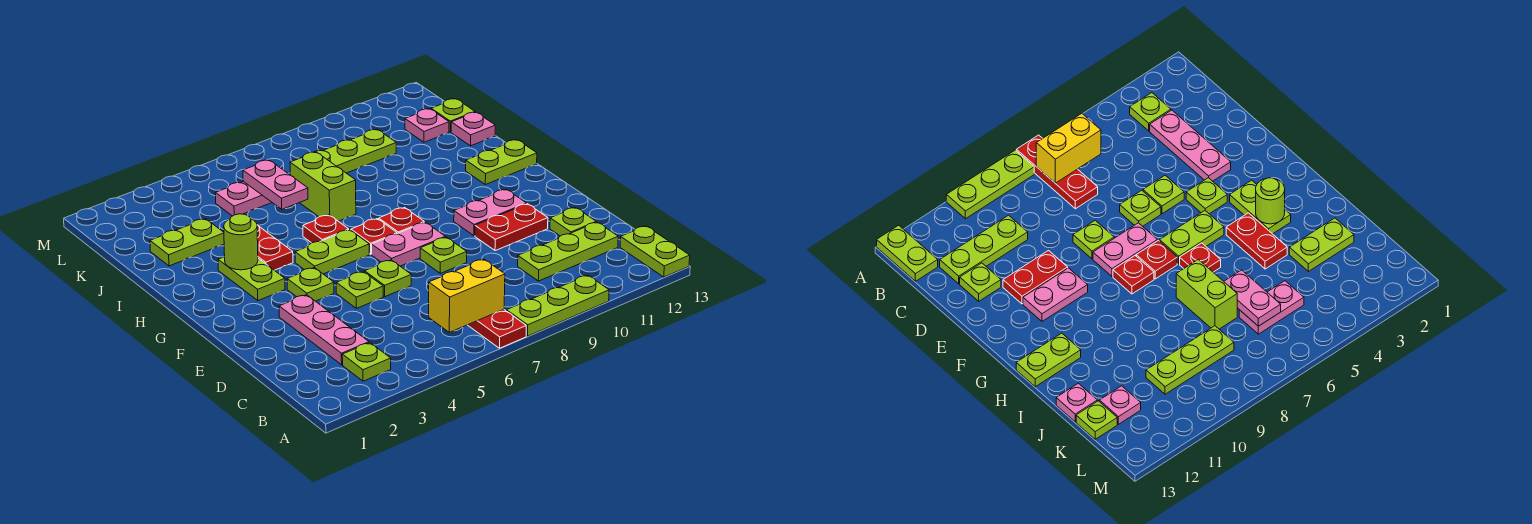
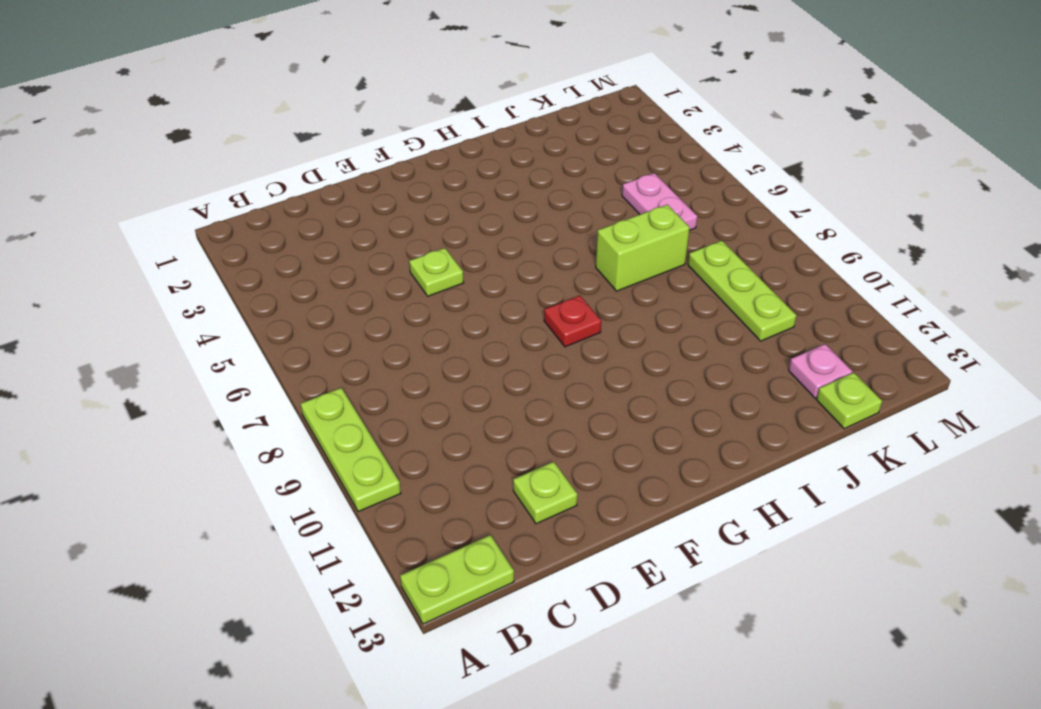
none -> red plate A7:C7 level 1
none -> lime plate B3 level 1
none -> pink plate C3:E3 level 1
none -> lime plate C10:C12 level 1

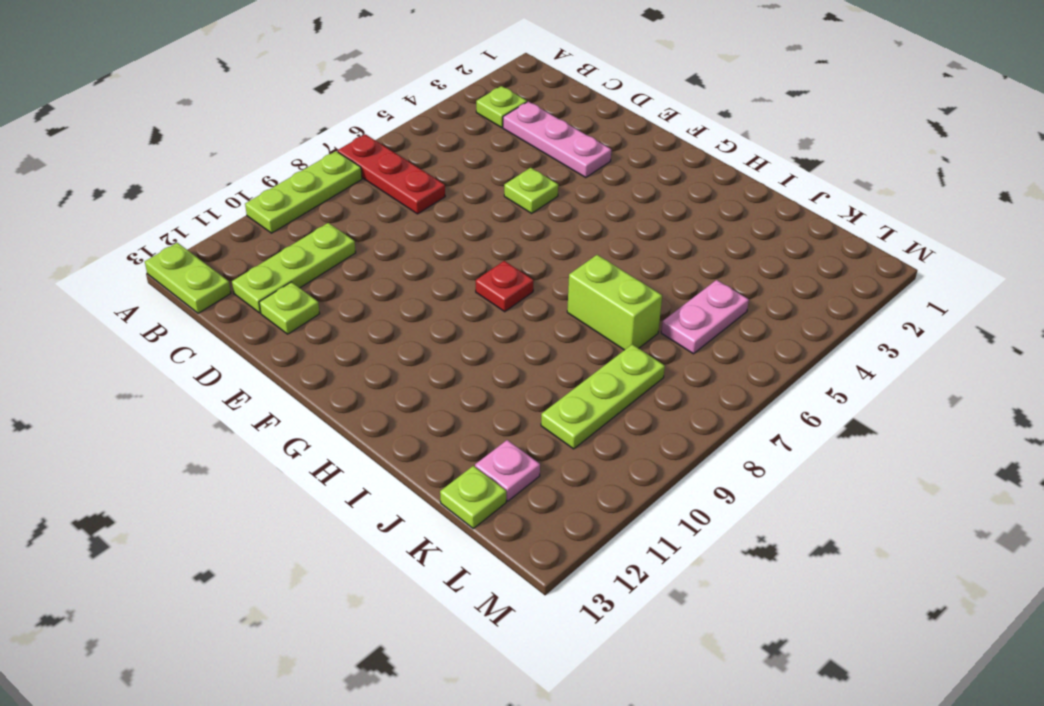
none -> lime plate E6 level 1
none -> lime plate E8 level 1
none -> red plate E10:E11 level 1
none -> lime plate F4 level 1

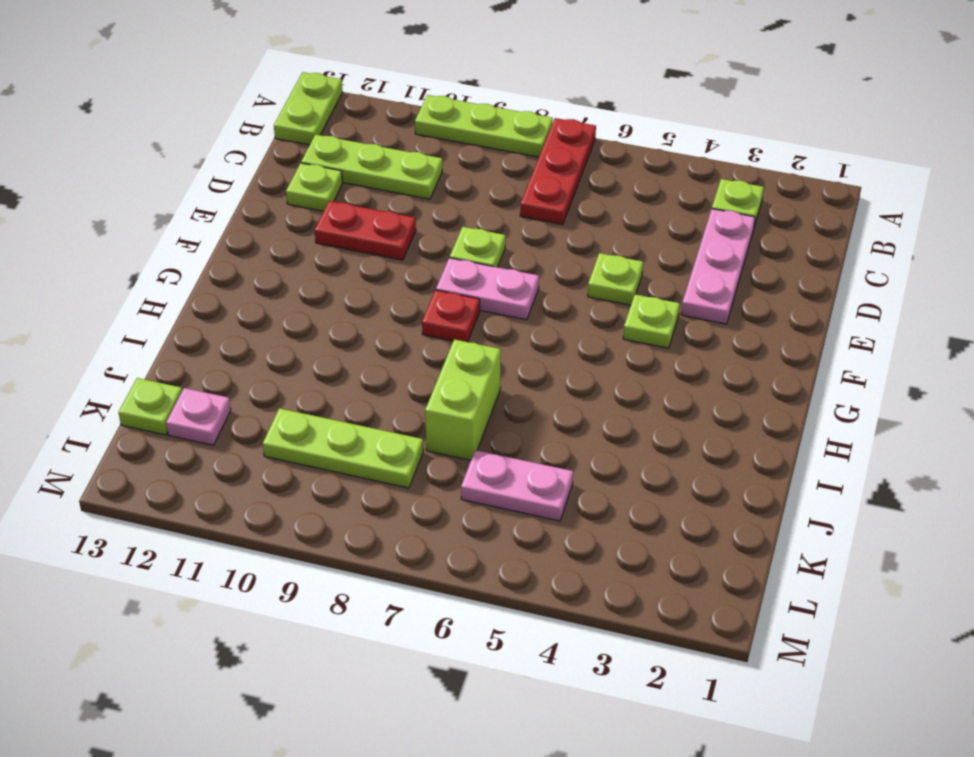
none -> lime plate E6 level 1
none -> pink plate F10:F11 level 1
none -> lime plate G3:H3 level 1
none -> lime plate G5:G6 level 1

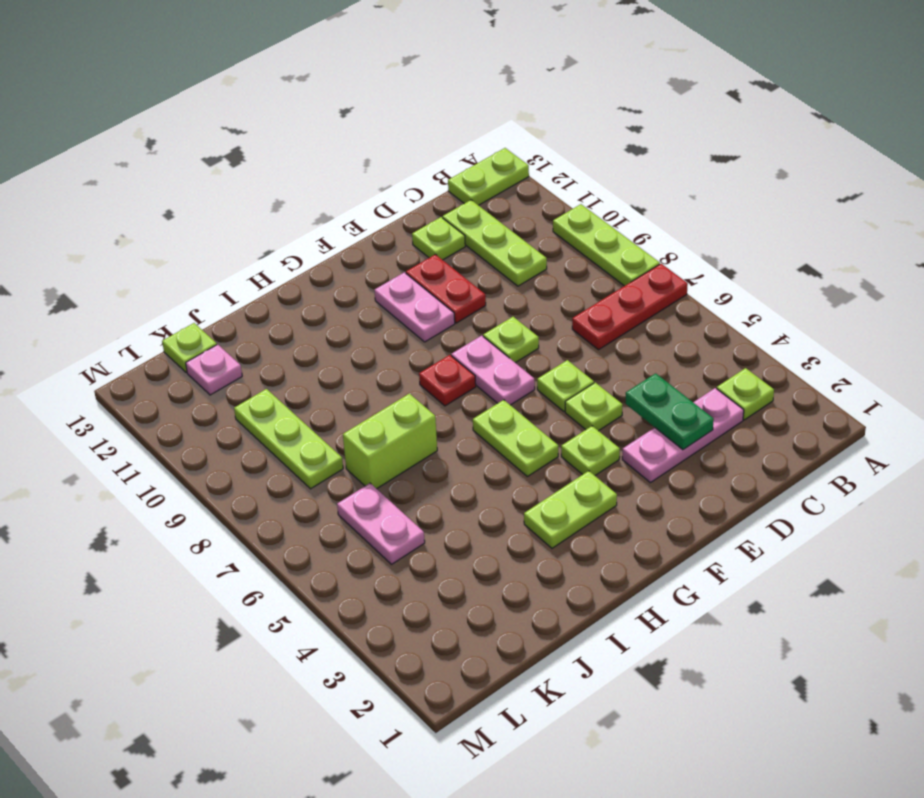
green plate D3:D4 level 2 -> none
none -> red plate G7 level 1
none -> red plate H4:I4 level 1
none -> red plate H6 level 1
none -> lime plate H12:H13 level 1

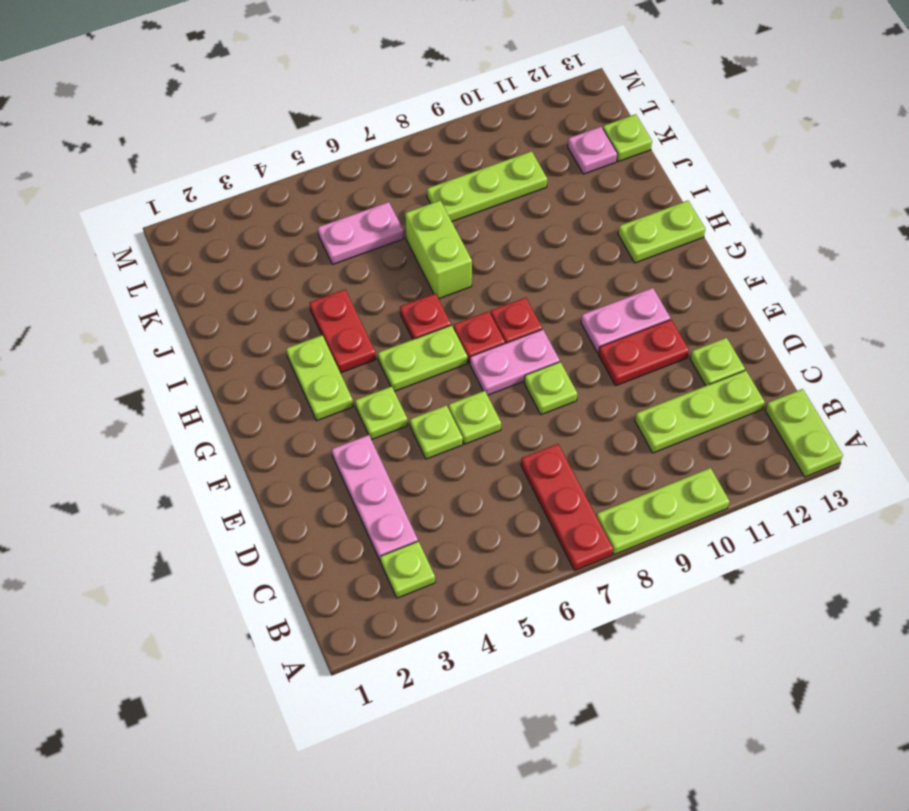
none -> lime plate J2:J3 level 1
none -> pink plate J13 level 1
none -> yellow brick B6:B7 level 2
none -> lime round brick H3 level 2

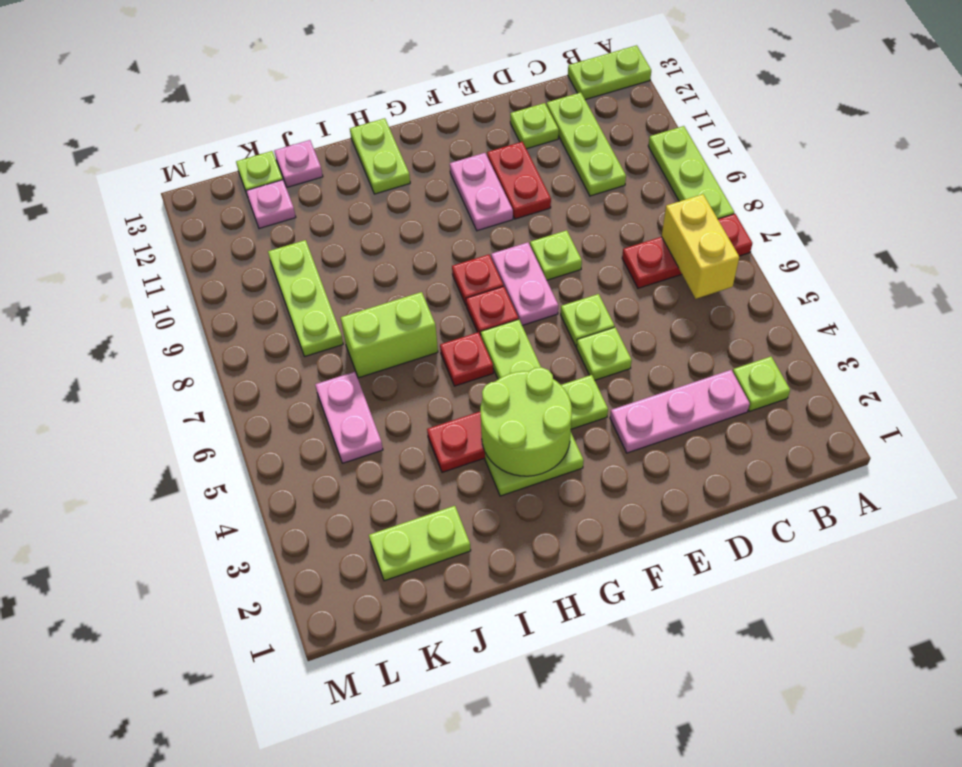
lime round brick G3:H4 level 2 -> lime round brick H3 level 2
lime plate J2:K2 level 1 -> lime plate J2:J3 level 1
none -> pink plate J6:K6 level 2

